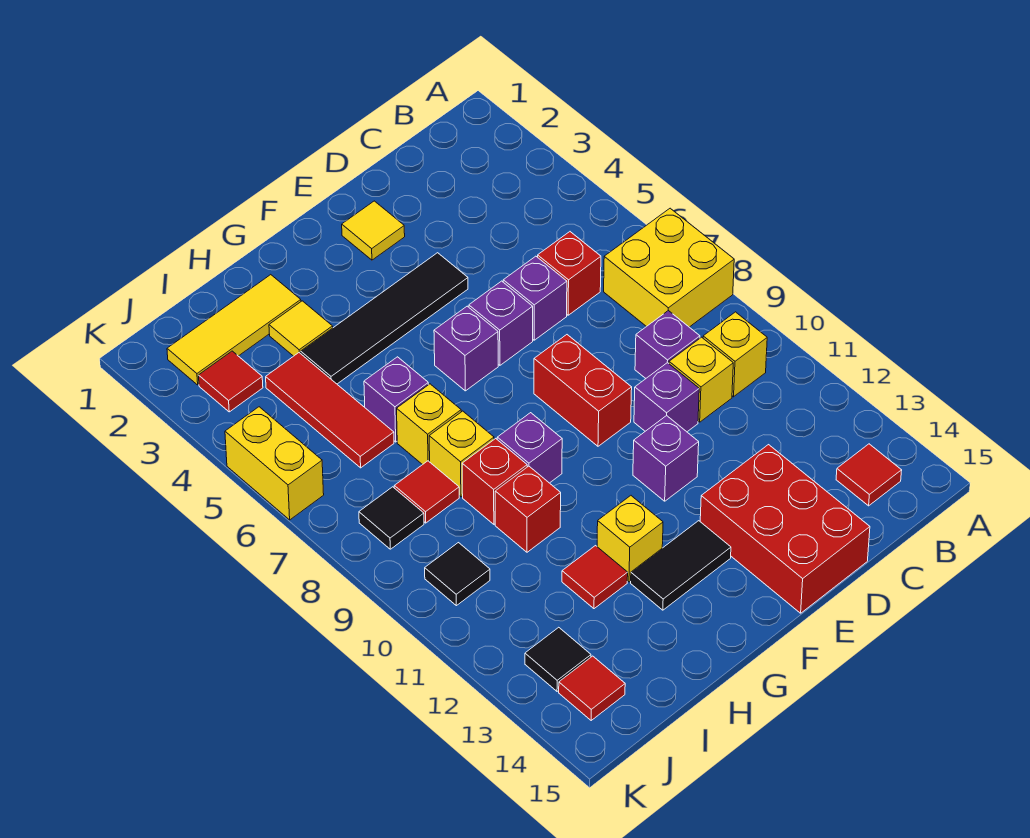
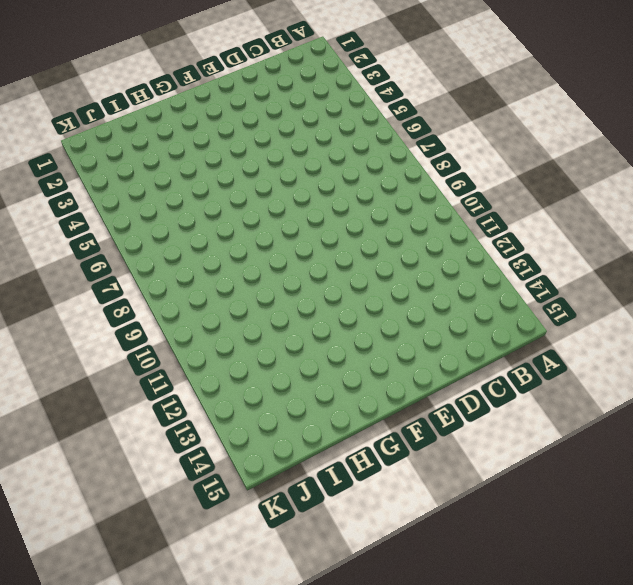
none -> yellow brick A7:B8 level 1
none -> yellow brick B10 level 1
none -> red tile B14 level 1
none -> red brick C6 level 1

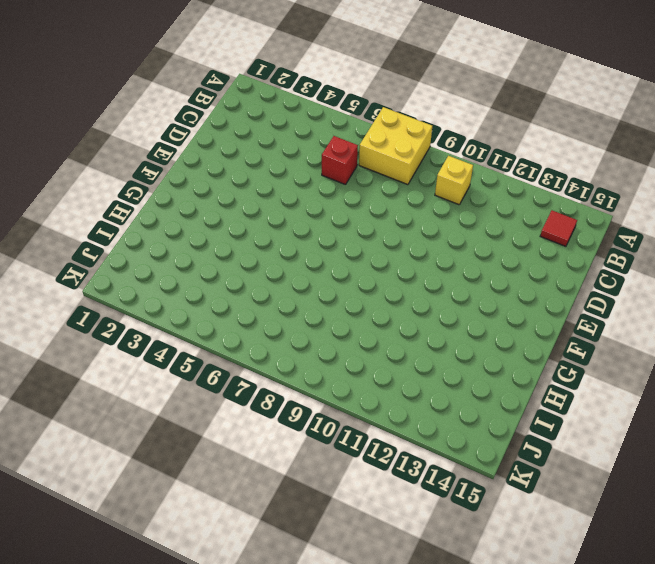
none -> purple brick C9 level 1
none -> yellow brick C10 level 1
none -> purple brick D6 level 1
none -> purple brick D10 level 1

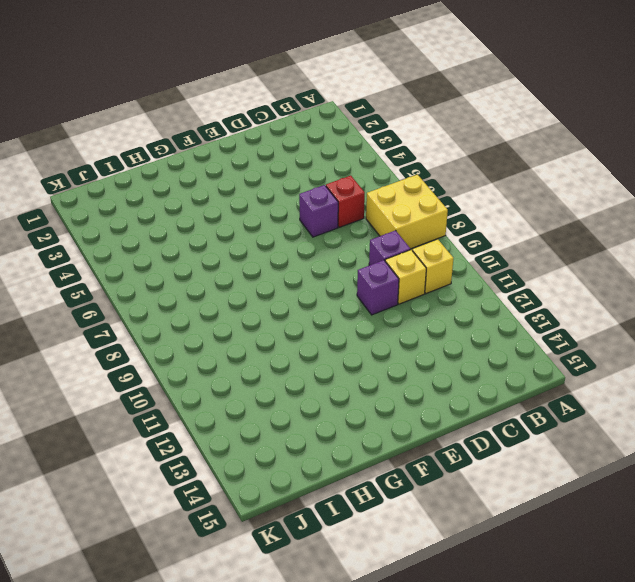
none -> red tile B14 level 1
none -> red brick D13:E15 level 1
none -> yellow tile E2 level 1
none -> black tile E4:H4 level 1

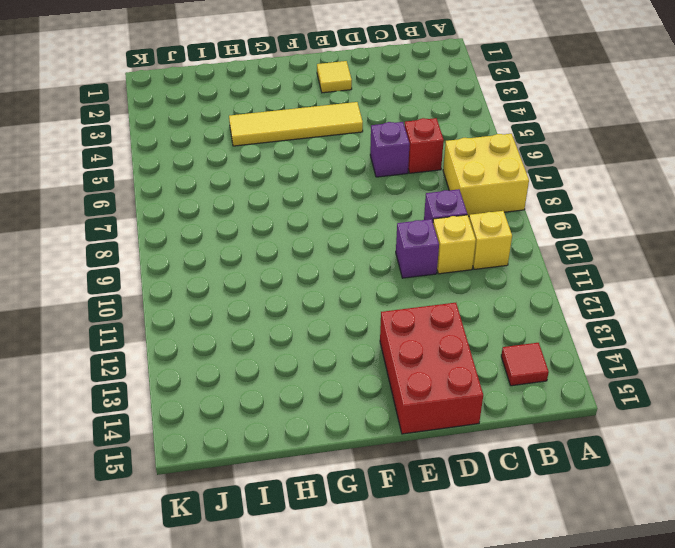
yellow tile E4:H4 level 1 -> black tile E4:H4 level 1
none -> purple brick E6 level 1
none -> red brick E8:E9 level 1
none -> purple brick E11 level 1
none -> purple brick F6 level 1

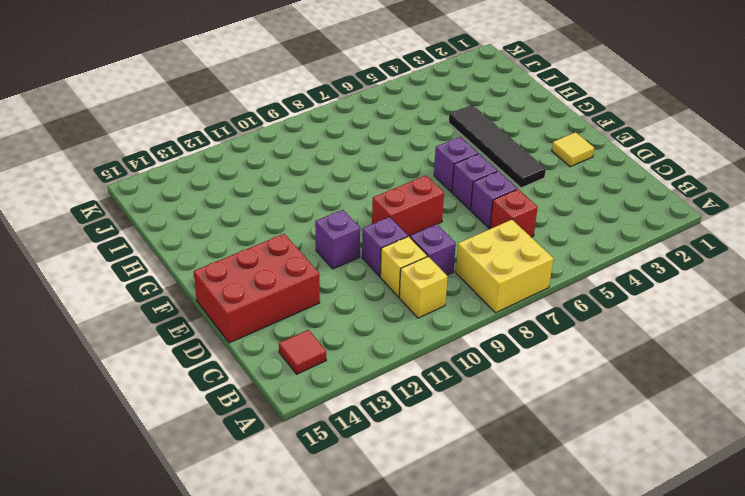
none -> black tile F13:G13 level 1
none -> purple brick G9 level 1
none -> yellow brick G12 level 1
none -> yellow tile H2:J2 level 1

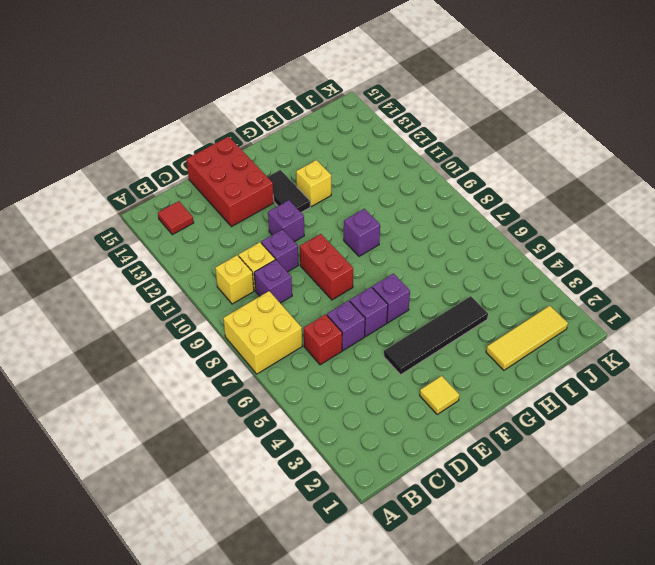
black tile F12:F13 level 1 -> black tile F13:G13 level 1
none -> yellow tile H3 level 1
none -> purple brick H6 level 1
none -> yellow brick H7 level 1
none -> yellow brick H8 level 1

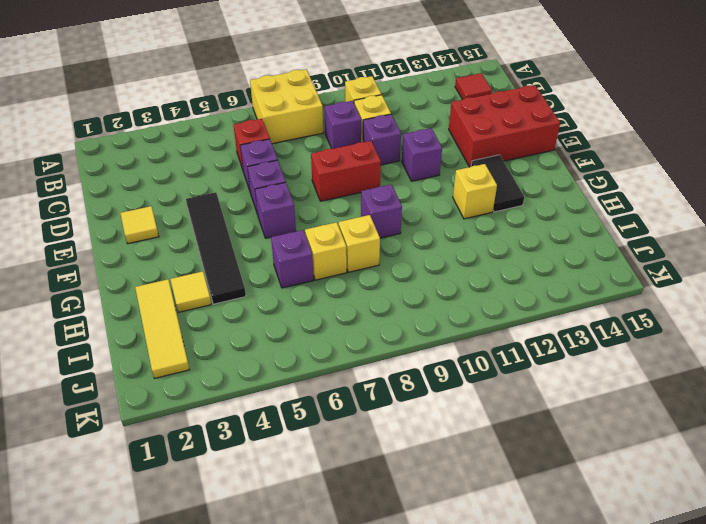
none -> red brick H9 level 1
none -> red brick H10 level 1
none -> red tile H12 level 1
none -> red tile I4:I6 level 1

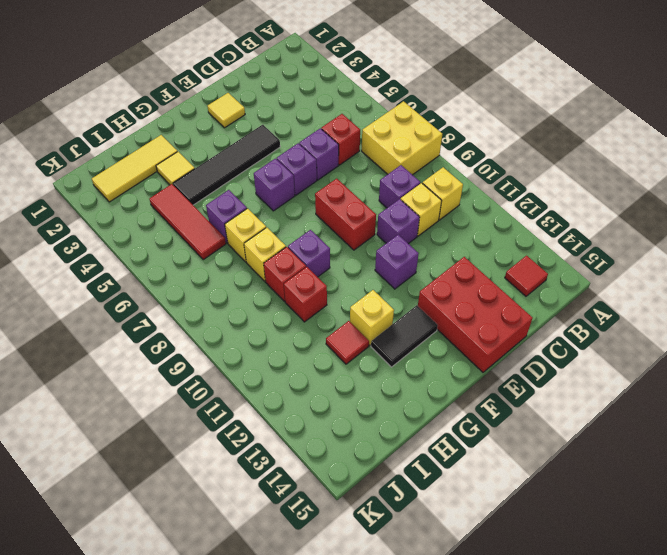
none -> red tile I8 level 1
none -> red tile J3 level 1
none -> black tile J8 level 1
none -> black tile J10 level 1

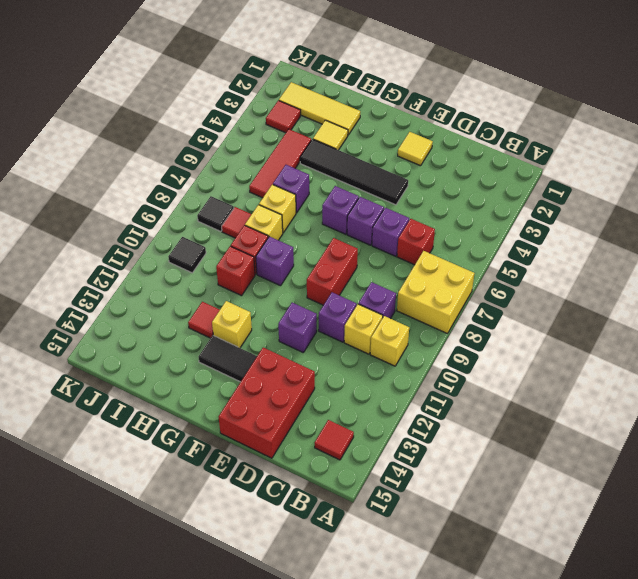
none -> black tile J13 level 1
none -> red tile J14 level 1
none -> yellow brick K5:K6 level 1

